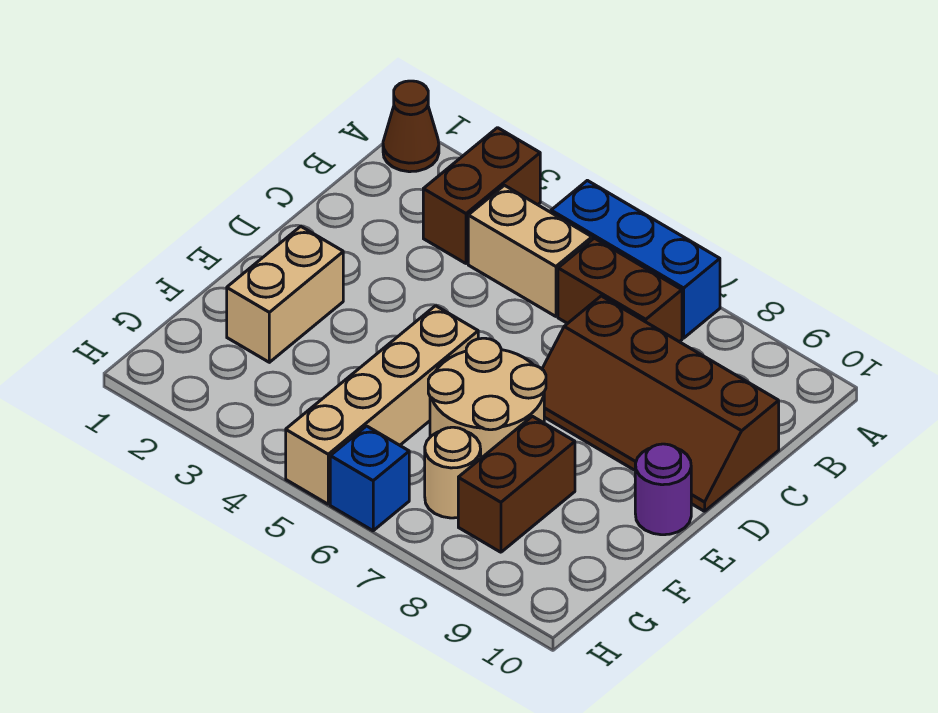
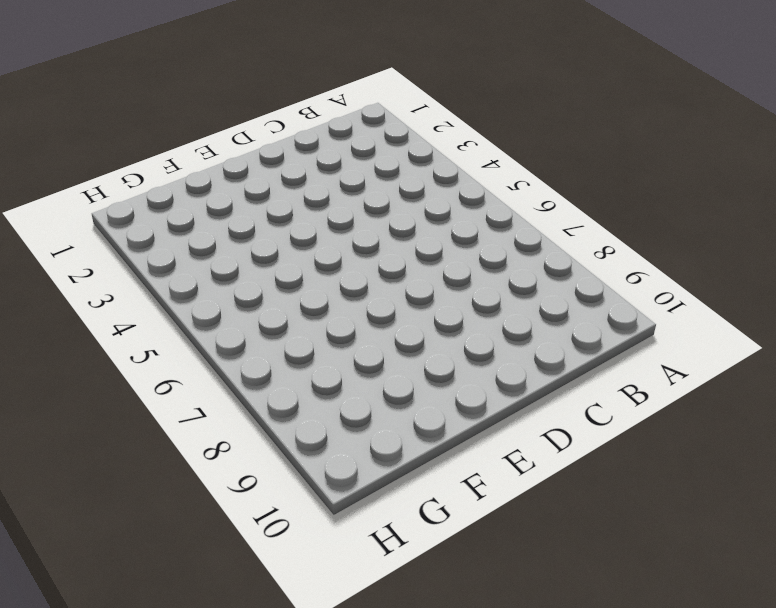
none -> brown cone A1 level 1
none -> brown brick A3:B3 level 1
none -> blue brick A5:A7 level 1

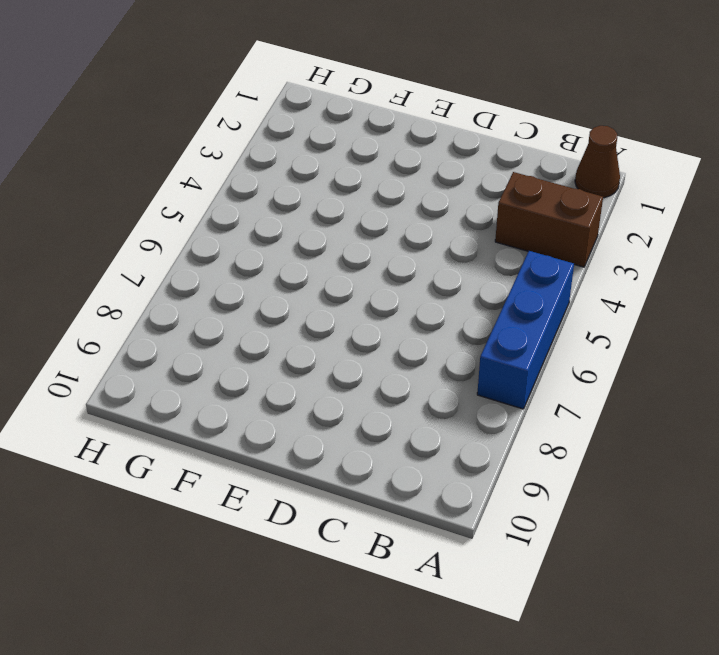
none -> tan brick B4:B5 level 1
none -> brown brick B6:B7 level 1
none -> brown slope C7:D10 level 1 top C

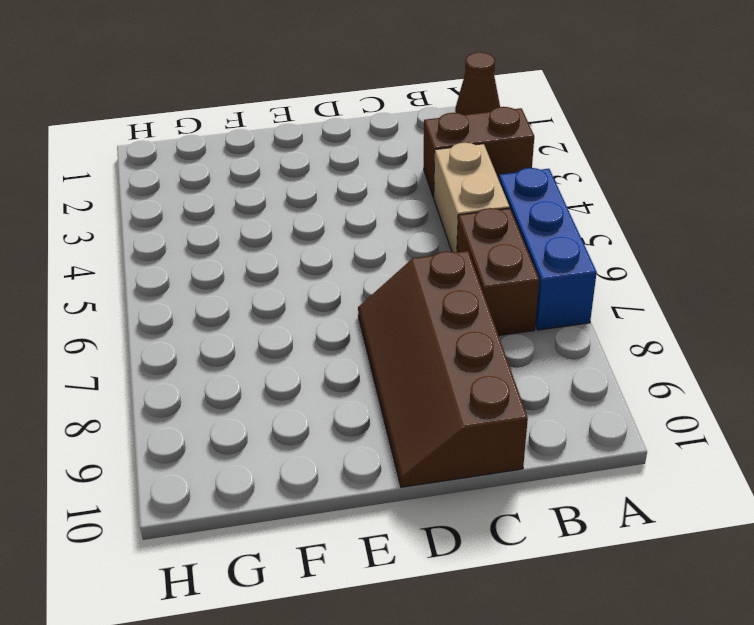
none -> tan brick E2:F2 level 1
none -> tan brick E5:H5 level 1
none -> tan round brick E6:F7 level 1

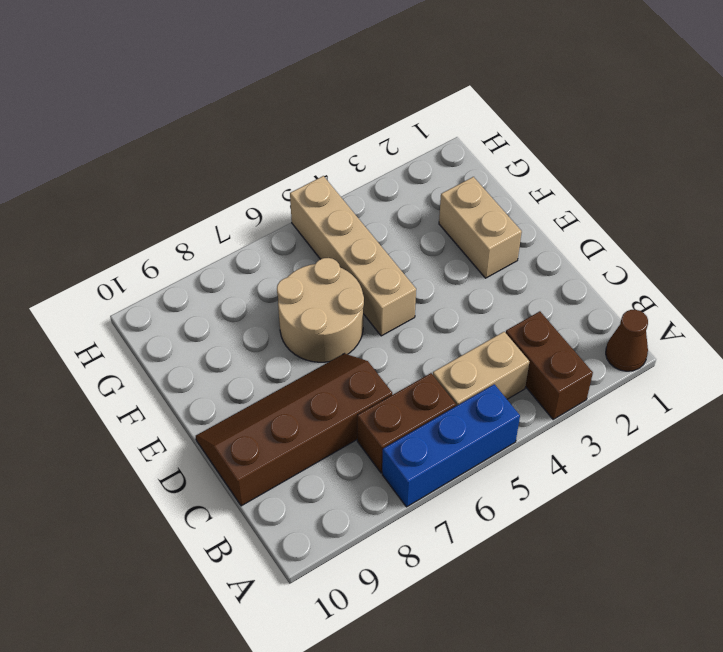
none -> purple round brick E10 level 1
none -> brown brick F8:G8 level 1
none -> tan round brick G7 level 1

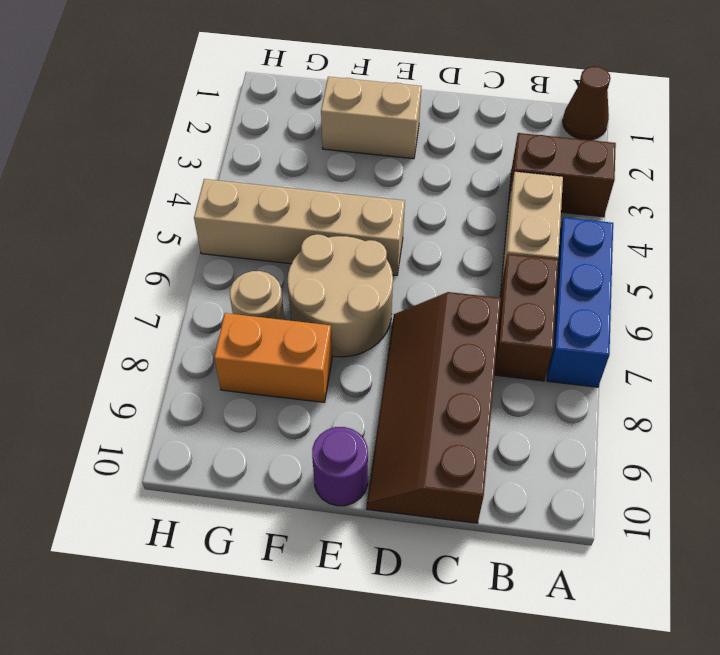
orange brick F8:G8 level 1 -> brown brick F8:G8 level 1
none -> blue brick H6 level 1

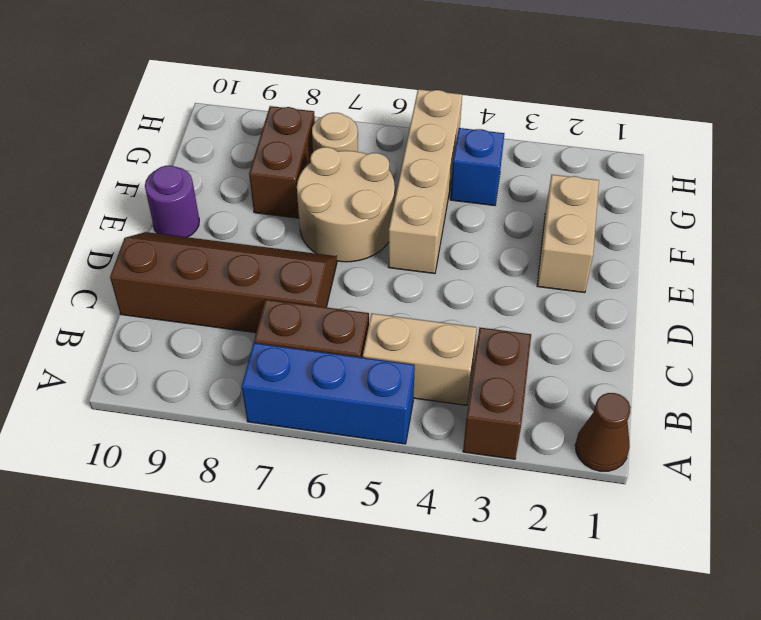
blue brick G4 level 1 -> blue brick H6 level 1

